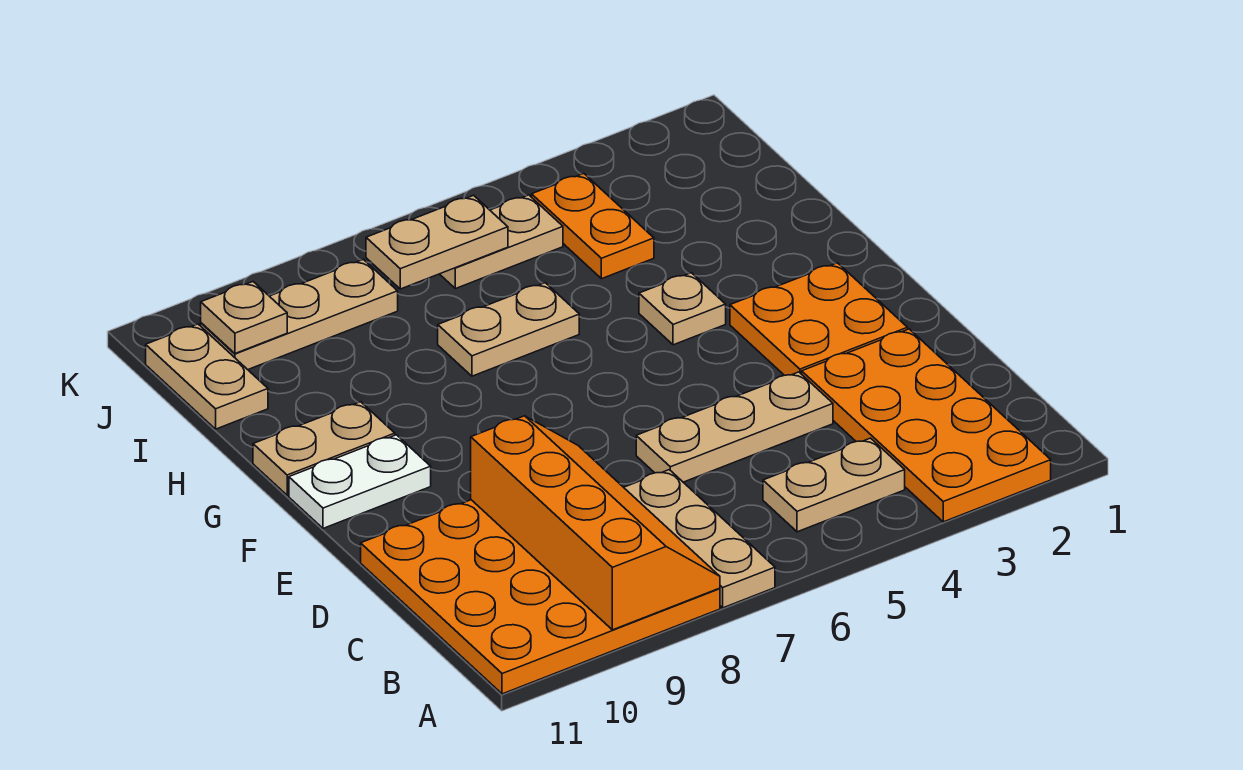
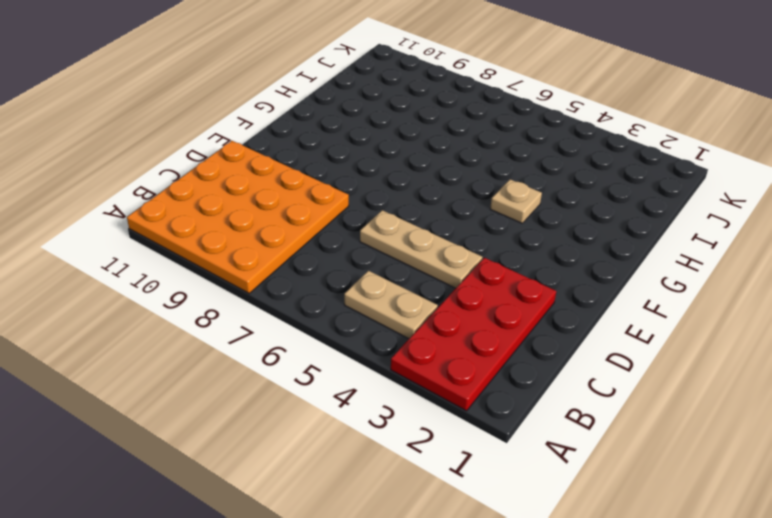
red plate A2:D3 level 1 -> orange plate A2:D3 level 1
none -> tan plate A7:C7 level 1
none -> orange plate E2:F3 level 1
none -> white plate F10:F11 level 1

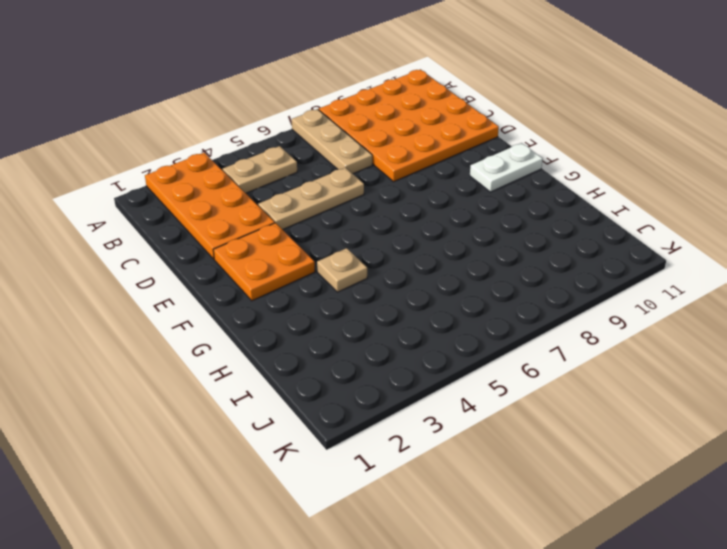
none -> tan plate G10:G11 level 1
none -> tan plate H6:H7 level 1
none -> orange plate I4:J4 level 1

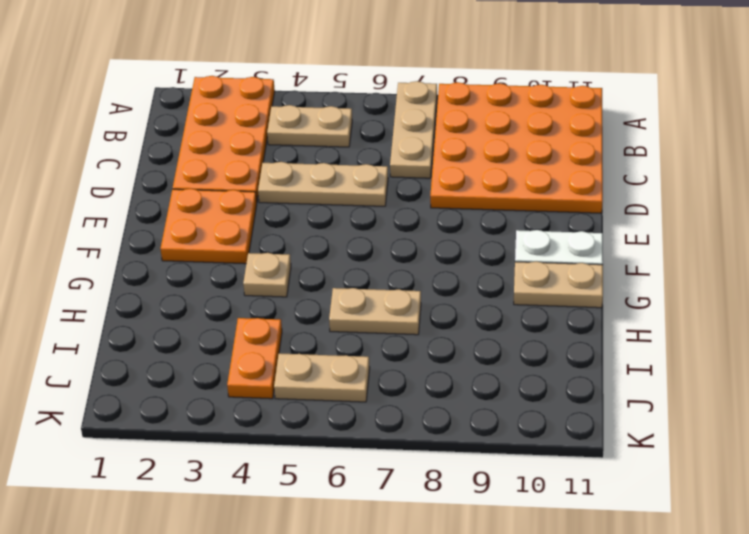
none -> tan plate I11:J11 level 1
none -> tan plate J8:J10 level 1
none -> orange slope A8:D9 level 2 top 9

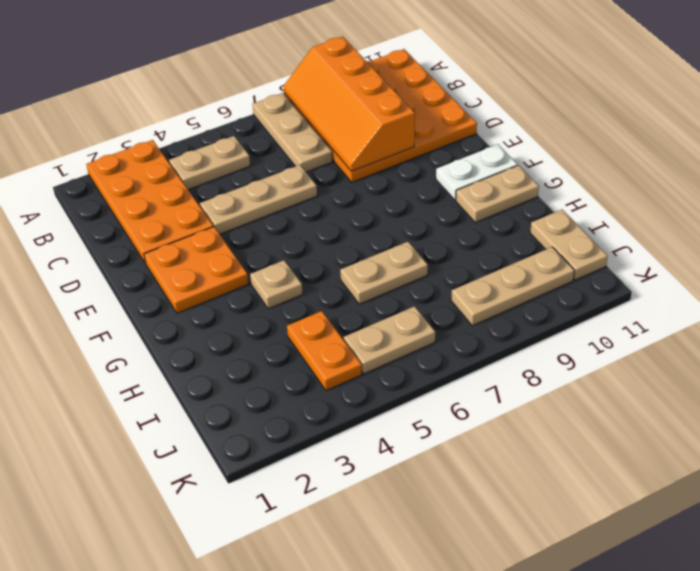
none -> tan plate J6:J7 level 2
none -> tan plate J10 level 2

